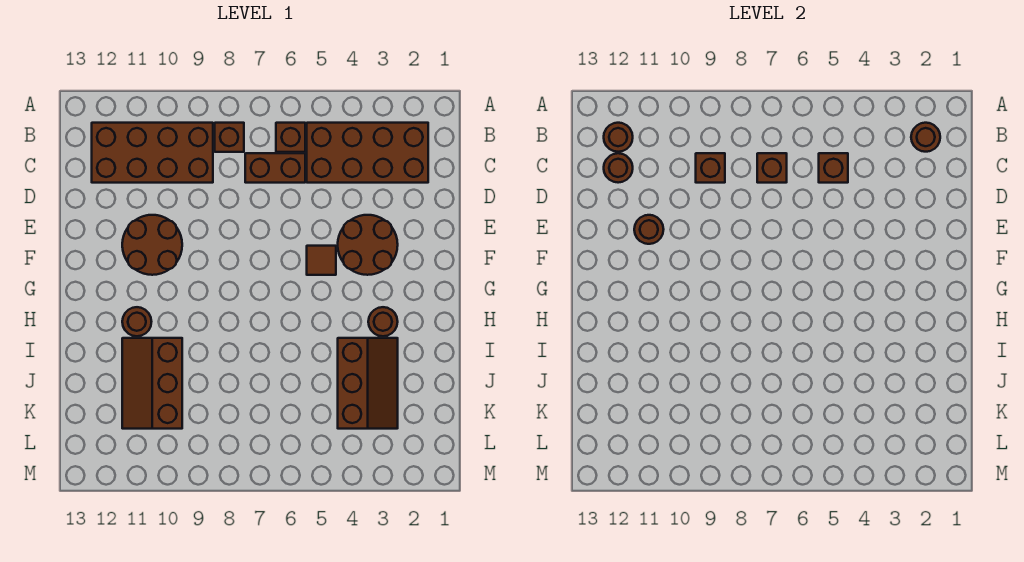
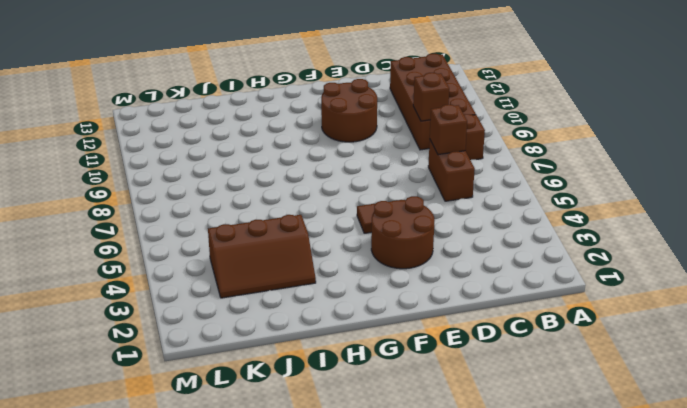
none -> brown brick B2:C5 level 1
none -> brown brick B6 level 1
none -> brown round brick H3 level 1

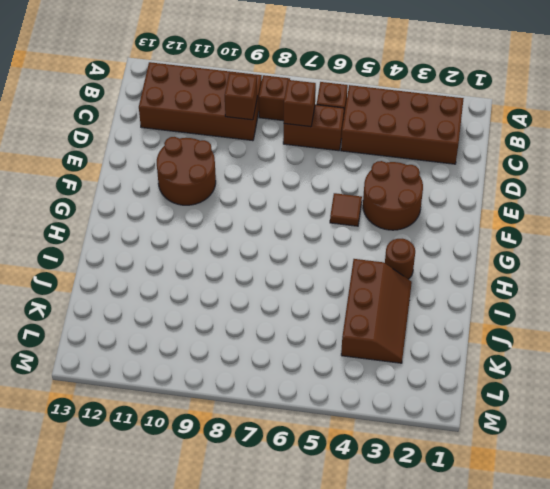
none -> brown round brick H11 level 1
none -> brown slope I10:K11 level 1 top 10
none -> brown round brick B2 level 2

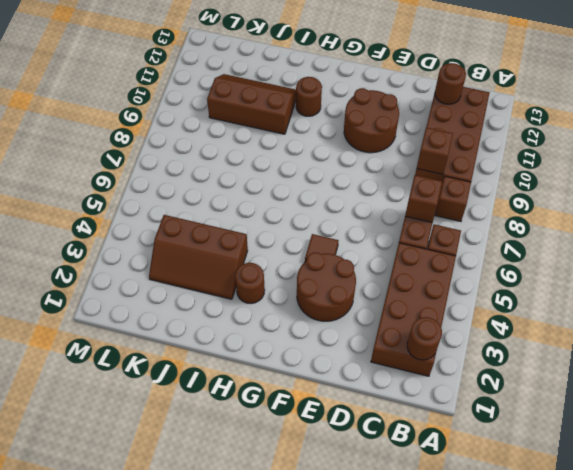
none -> brown round brick B12 level 2
none -> brown brick C5 level 2
none -> brown round brick E11 level 2

